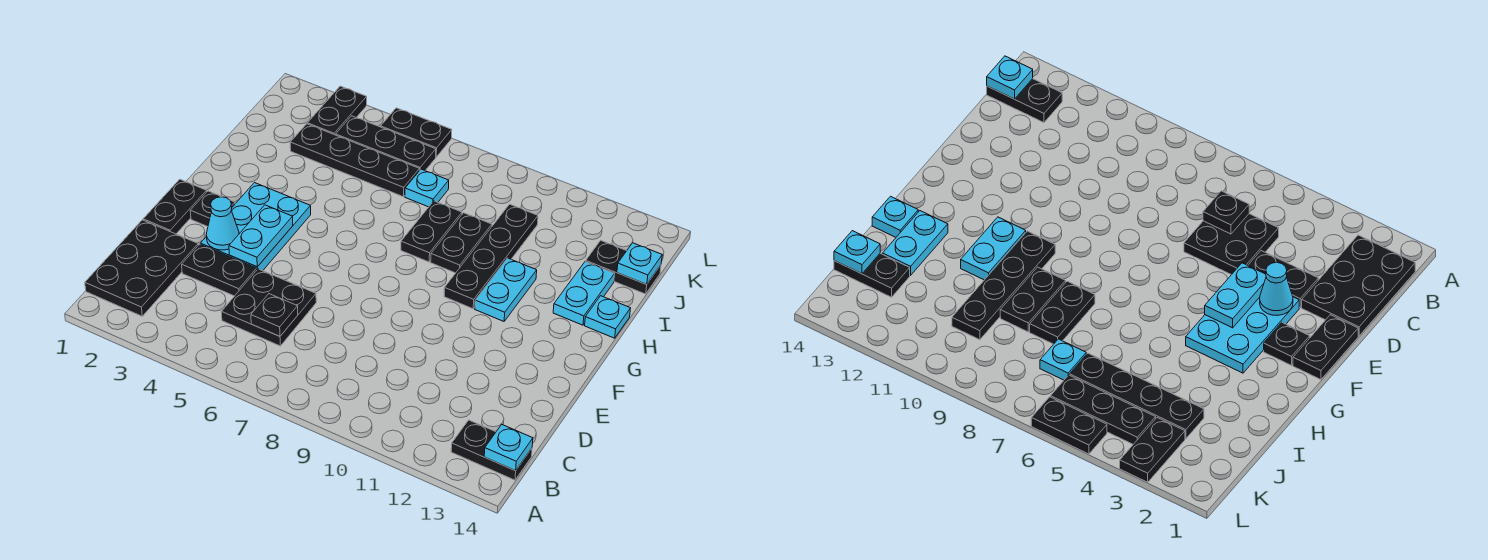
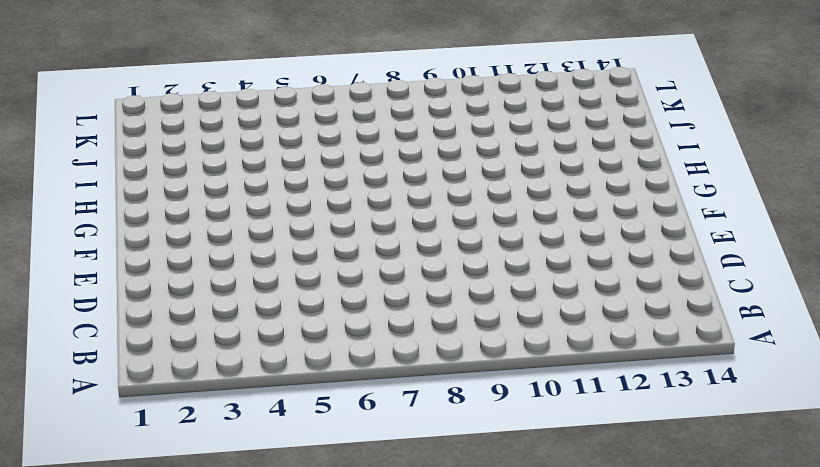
none -> black plate B1:D2 level 1
none -> black plate B13:B14 level 1
none -> black plate C5:D6 level 1

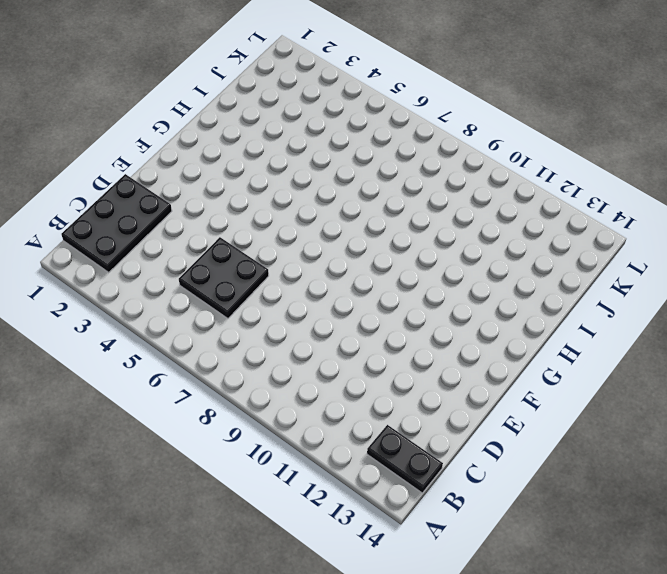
none -> black plate D3:D4 level 1
none -> black plate E1:F1 level 1
none -> cyan plate E3:G4 level 1

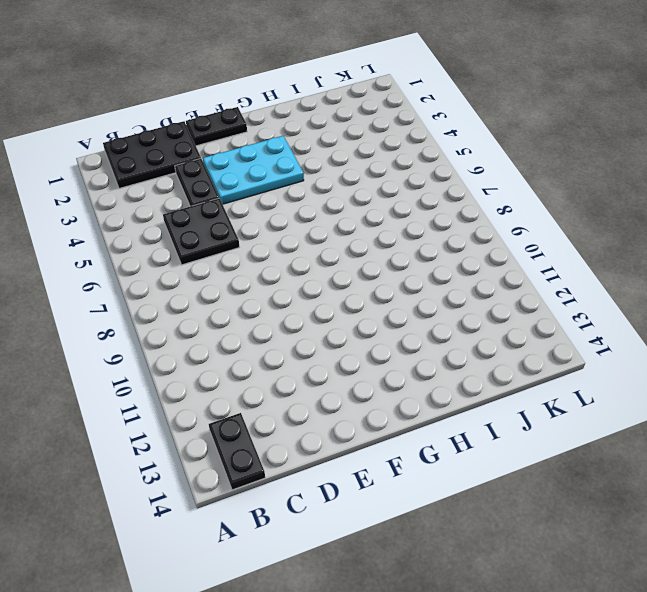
none -> black plate F2 level 1
none -> black plate G10:J10 level 1
none -> cyan plate G11:H11 level 1

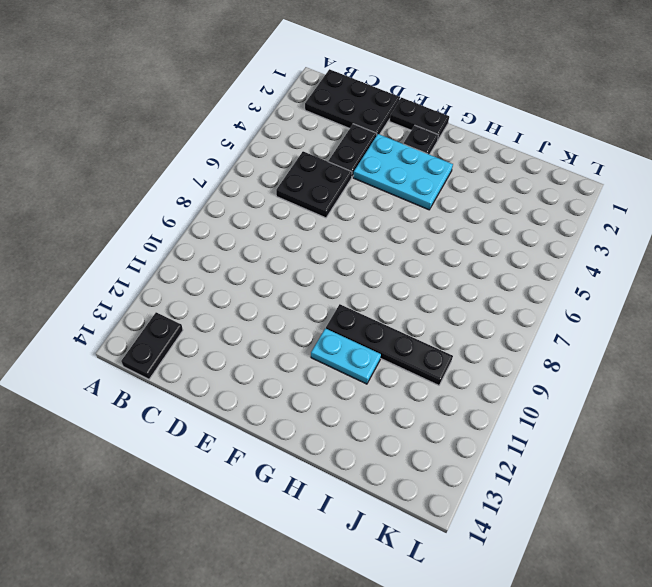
none -> black plate H8:I8 level 1
none -> black plate H9:I9 level 1
none -> cyan plate H13:I13 level 1

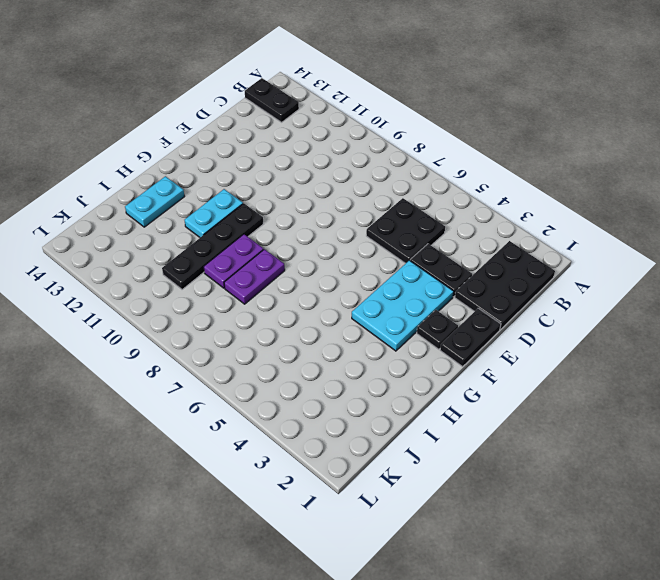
purple plate H8:I8 level 1 -> black plate H8:I8 level 1
purple plate H9:I9 level 1 -> black plate H9:I9 level 1
none -> cyan plate H14 level 1
none -> black plate J3:J6 level 1
none -> cyan plate J7 level 1

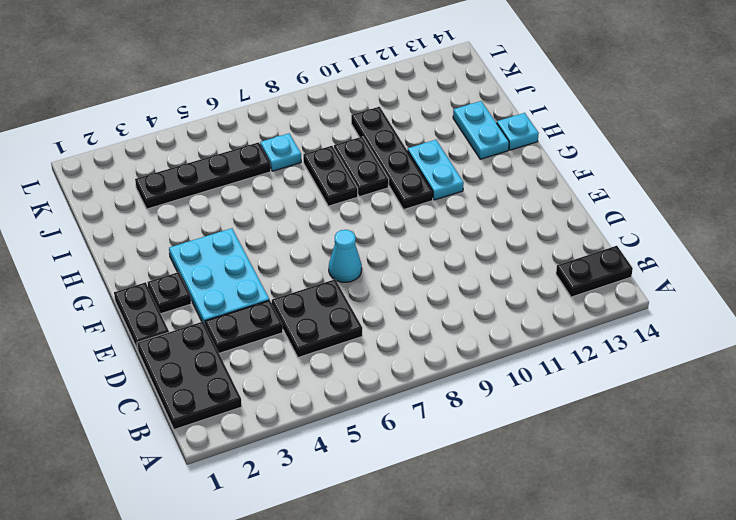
cyan cone E7 level 1 -> cyan cone E3 level 2
none -> black plate J13:J14 level 1
none -> black plate K3:L3 level 1
none -> black plate K4:K6 level 1

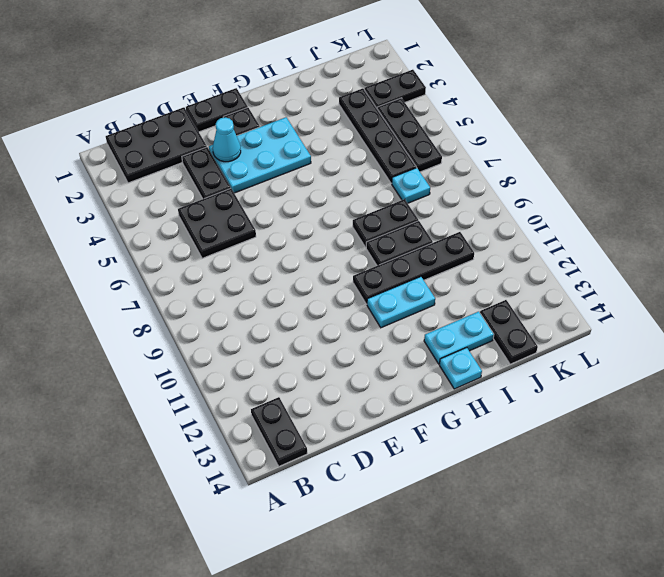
none -> black plate L5:L6 level 1
none -> cyan plate B14 level 2
none -> black plate C6 level 2

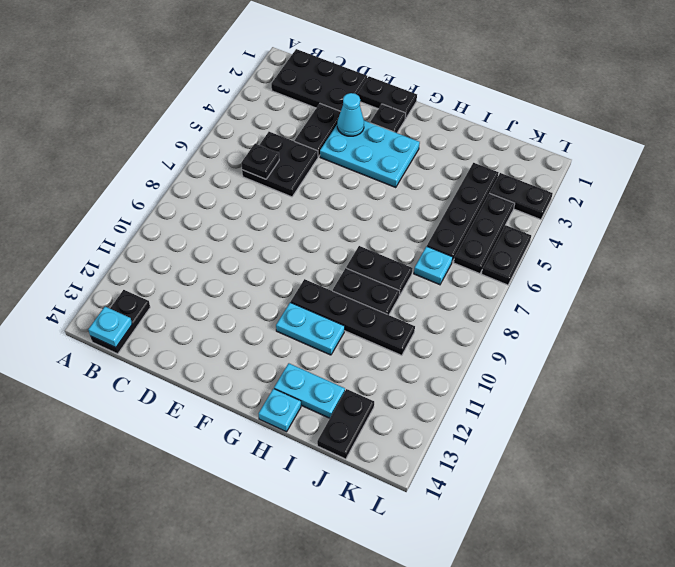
none -> cyan plate E4:F4 level 2
none -> cyan plate J14 level 2

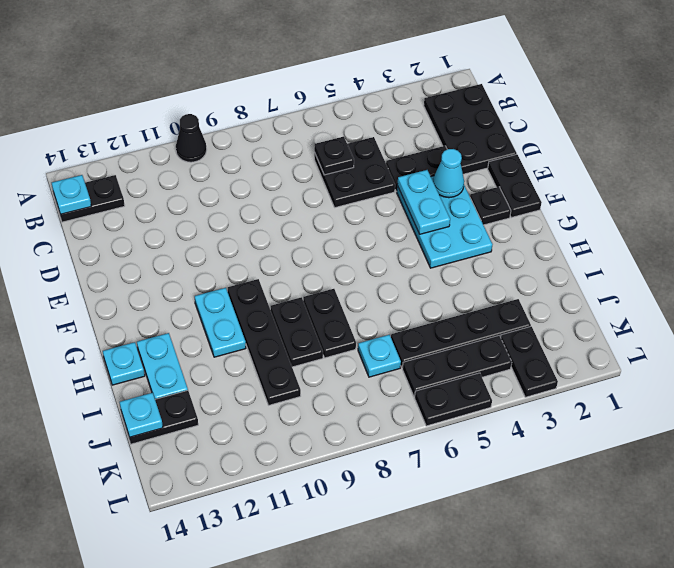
black cone A10 level 1 -> none

